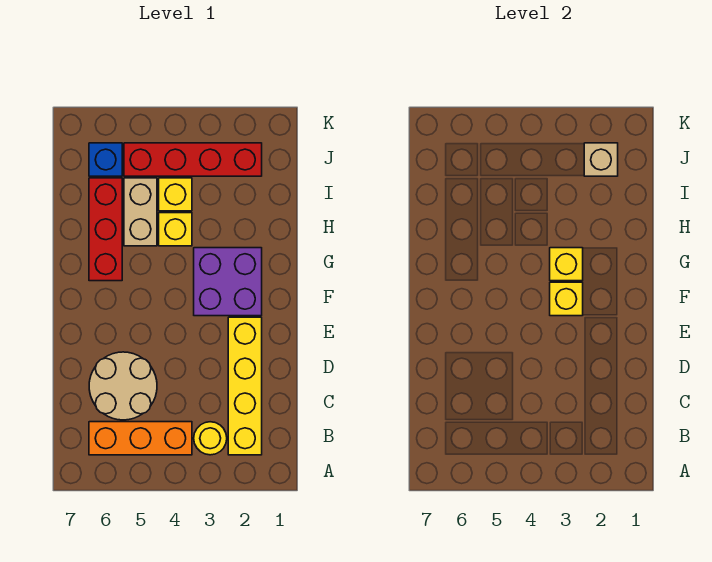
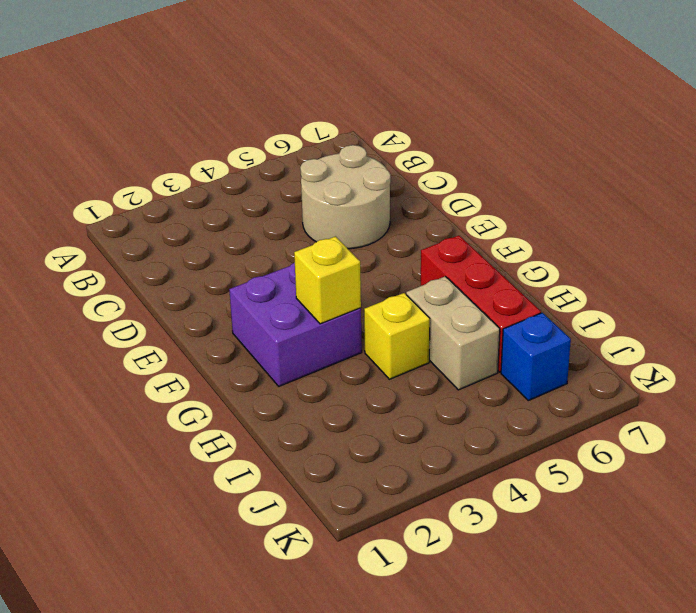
none -> yellow brick B2:E2 level 1
none -> yellow round brick B3 level 1
none -> orange brick B4:B6 level 1

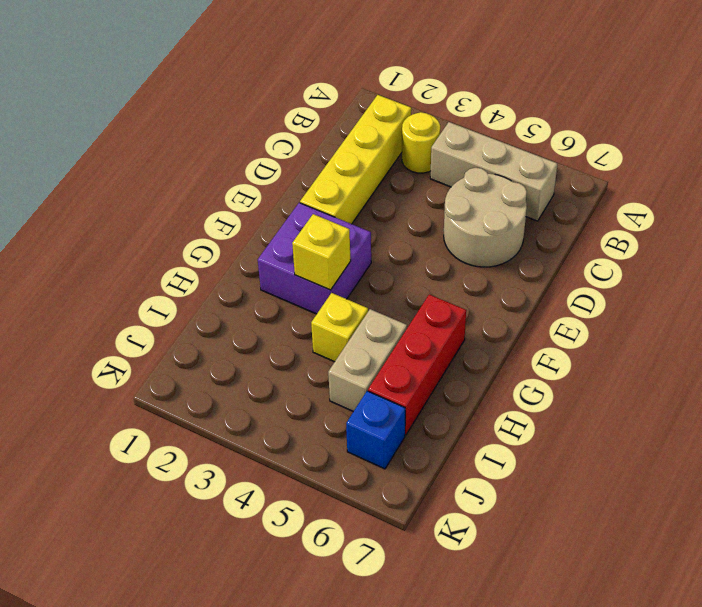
tan brick B4:B6 level 1 -> orange brick B4:B6 level 1
none -> yellow brick I4 level 1
none -> red brick J2:J5 level 1
none -> yellow brick F3 level 2

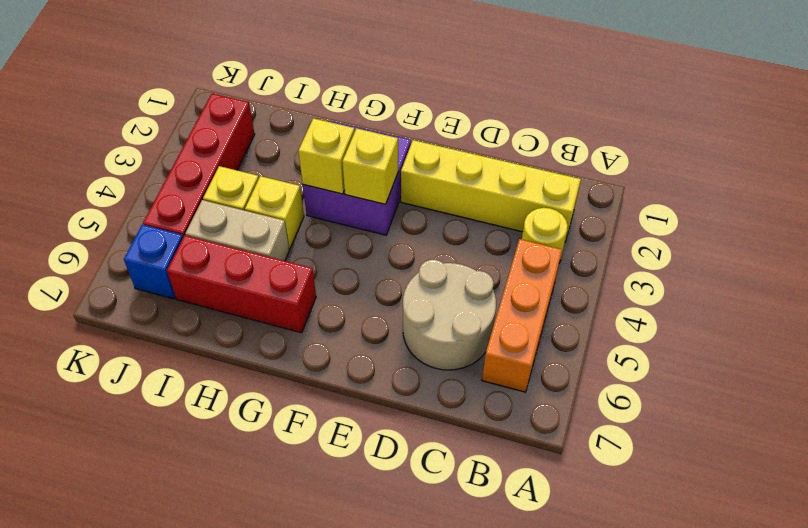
none -> tan brick J2 level 2

